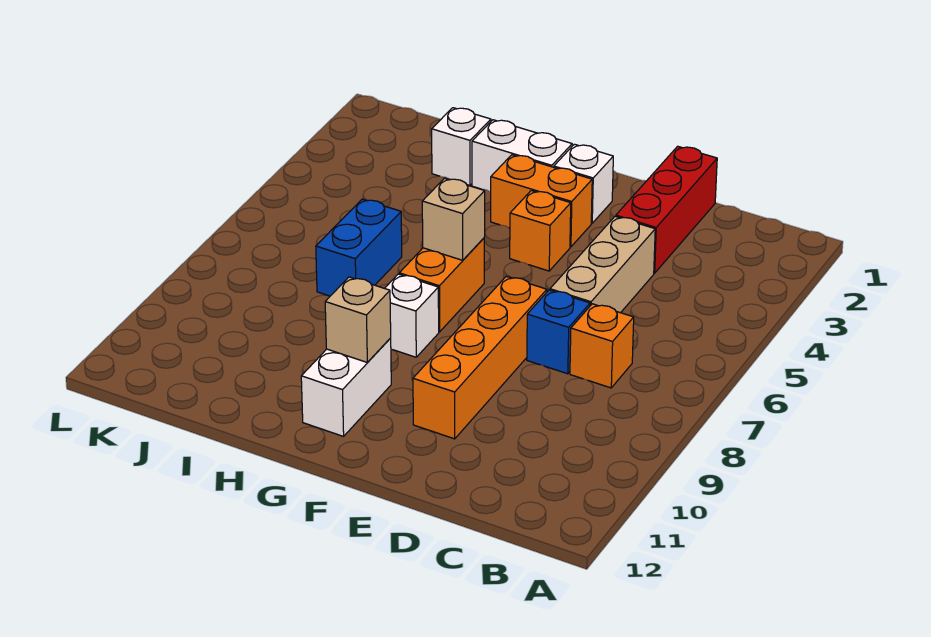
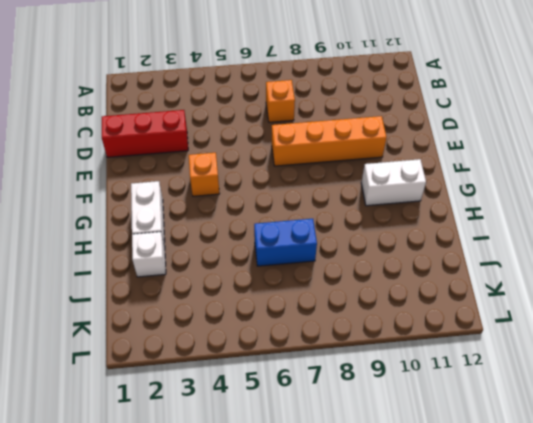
none -> tan brick D4:D6 level 1
none -> blue brick D7 level 1
none -> white brick F2 level 1

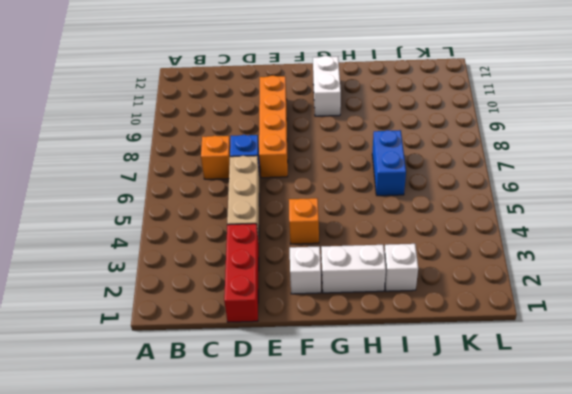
none -> orange brick F3:G3 level 1
none -> orange brick G6:G7 level 1
none -> white brick G8 level 1

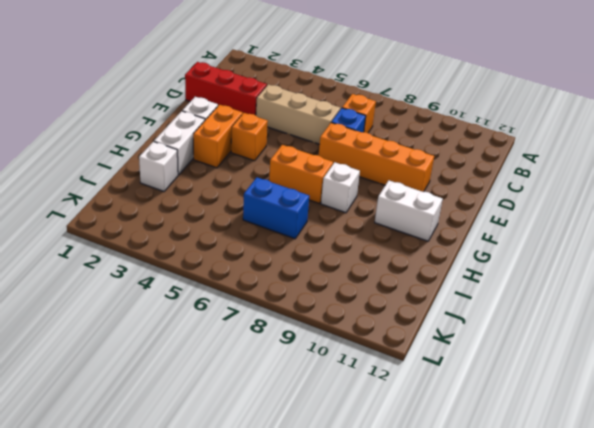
none -> tan brick G6 level 2
none -> tan brick G10 level 2

